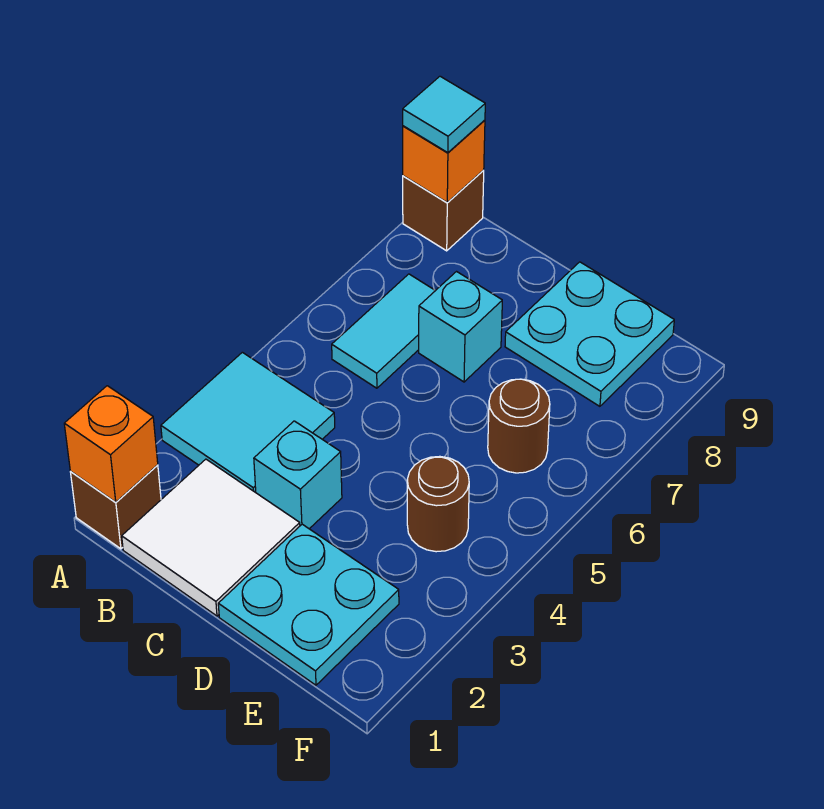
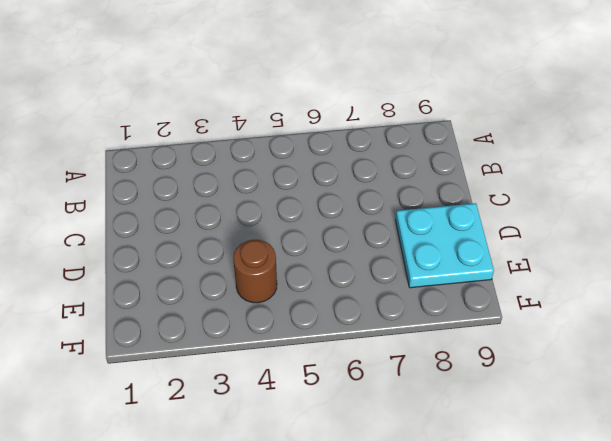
none -> brown brick A1 level 1
none -> cyan tile A3:B4 level 1
none -> brown brick A9 level 1

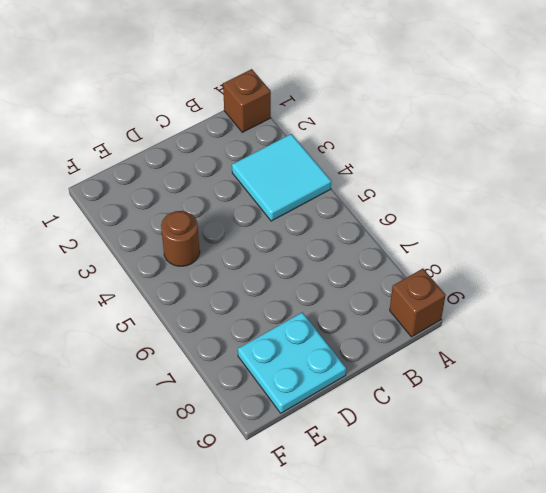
none -> white tile B1:C2 level 1
none -> cyan tile B6:B7 level 1
none -> cyan brick C3 level 1

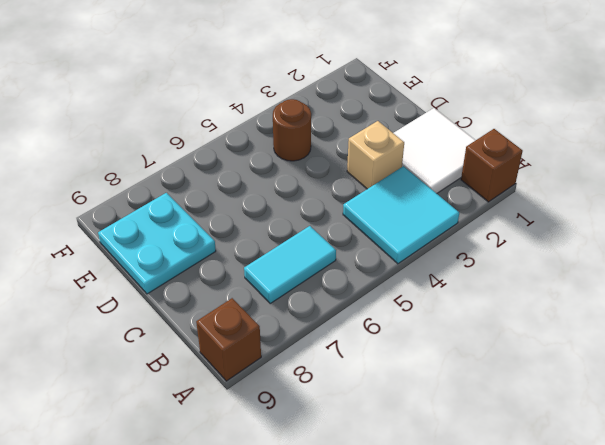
tan brick C3 level 1 -> cyan brick C3 level 1
none -> cyan brick C7 level 1
none -> cyan plate D1:E2 level 1
none -> brown round brick E6 level 1

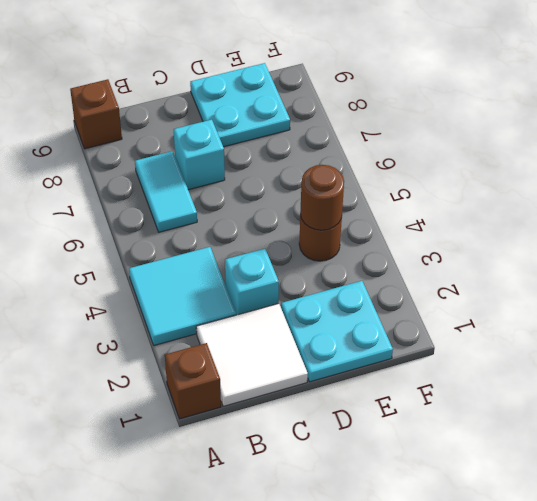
brown round brick E4 level 2 -> brown round brick E6 level 1
none -> orange brick A1 level 2
none -> orange brick A9 level 2
none -> cyan tile A9 level 3

